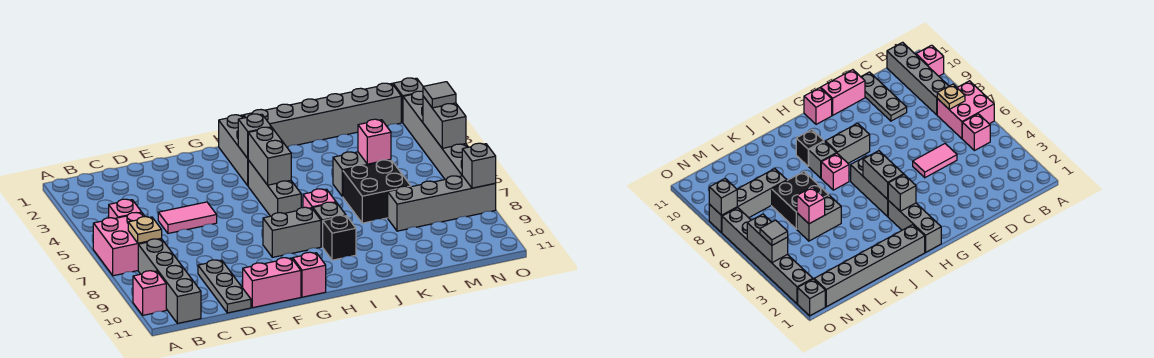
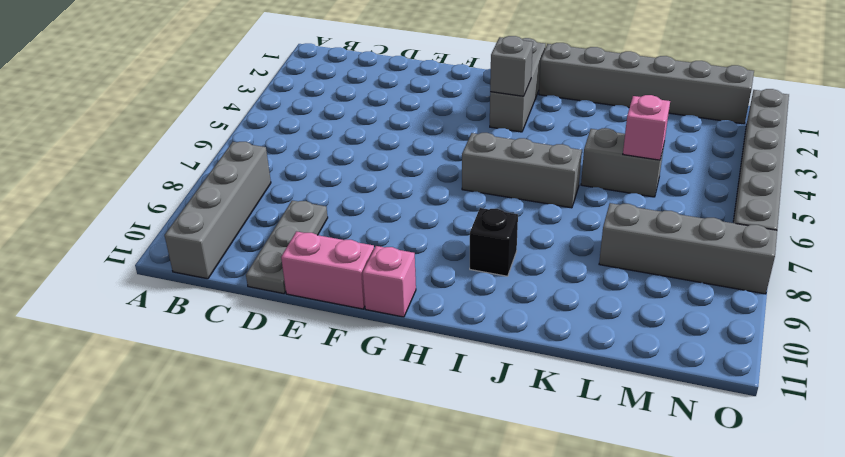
grey brick H6:J6 level 1 -> grey brick H4:H6 level 1
none -> pink brick A6:B7 level 1
none -> pink brick A10 level 1
none -> pink brick B5 level 1

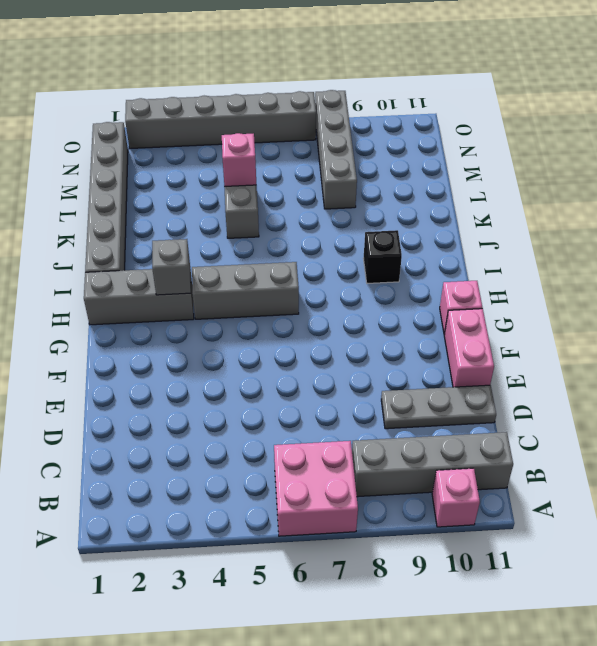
none -> pink brick B5 level 1
none -> pink tile D5:E5 level 1
none -> grey brick G8:H8 level 1

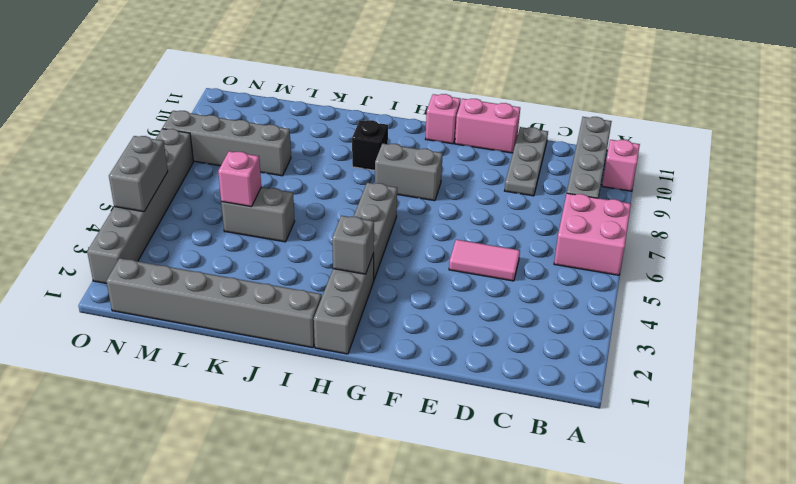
none -> pink brick B5 level 1
none -> pink brick I7 level 1
none -> grey brick I8 level 1

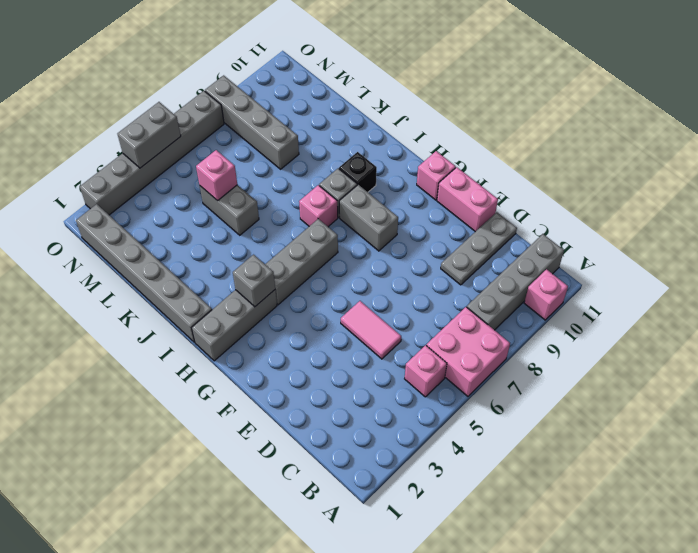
none -> black brick K6:L7 level 1
none -> grey brick O1 level 1
none -> tan plate B7 level 2

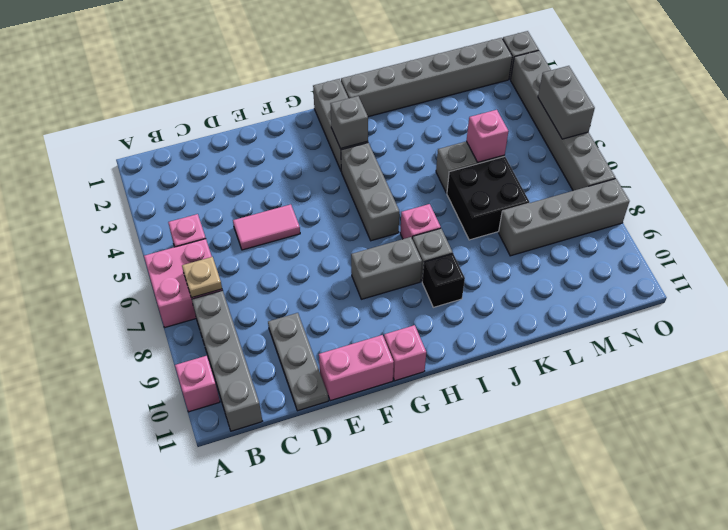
none -> grey brick H4:H5 level 2
none -> grey brick O8 level 2
none -> grey tile O4 level 3

